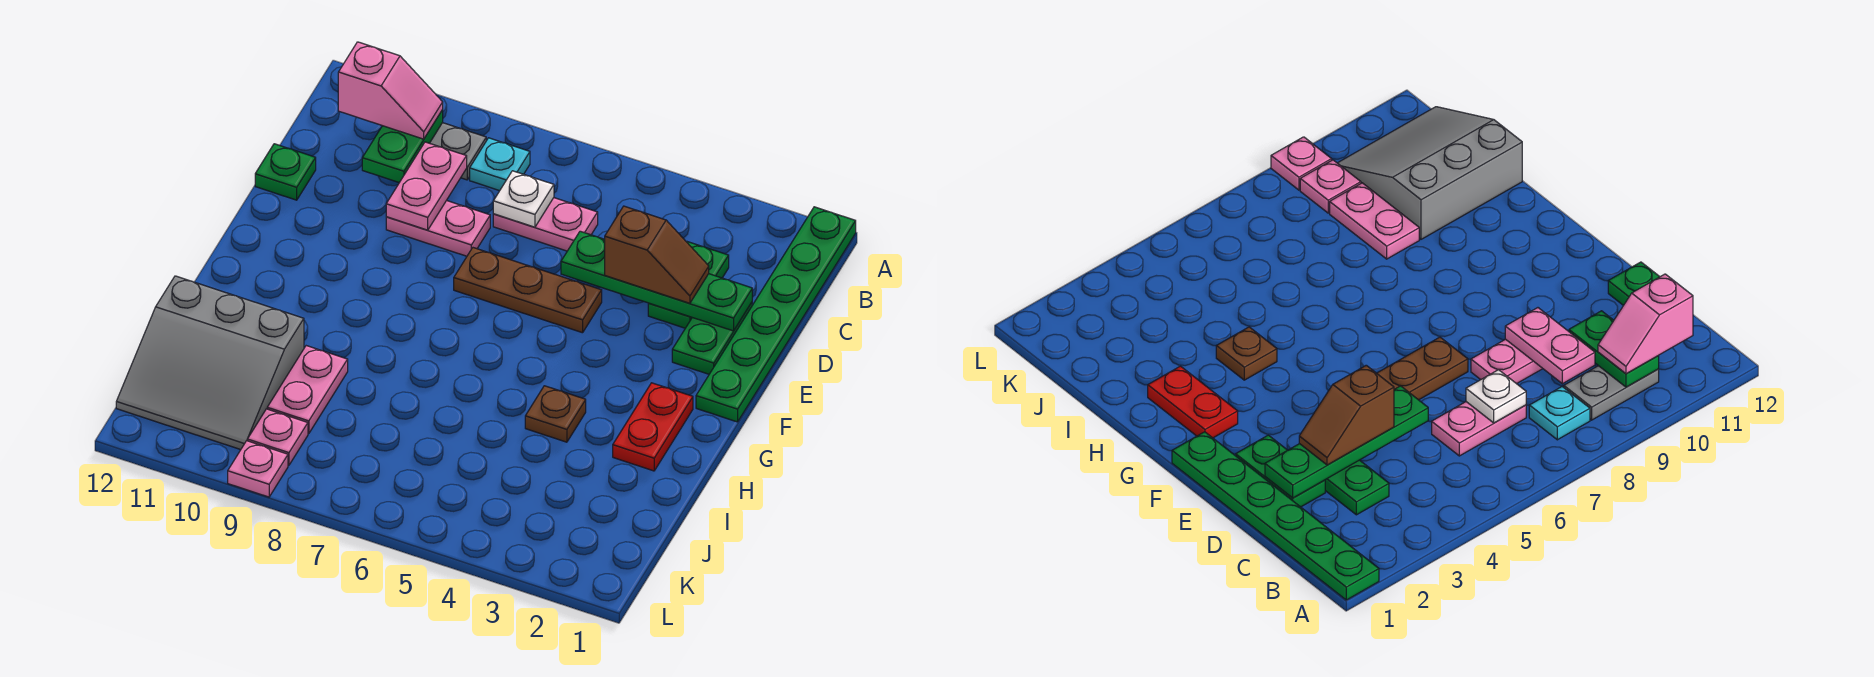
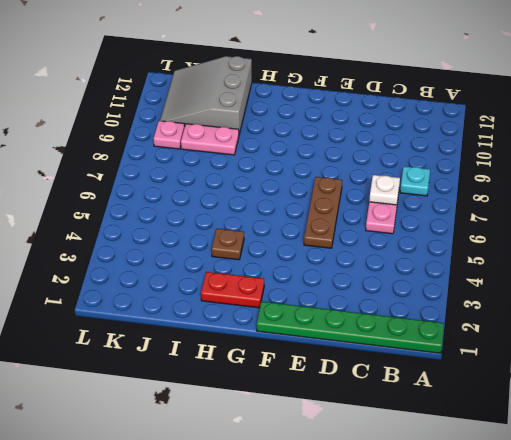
none -> grey plate B9:B10 level 1
none -> green plate C3:D3 level 1
none -> green plate D2:E2 level 1

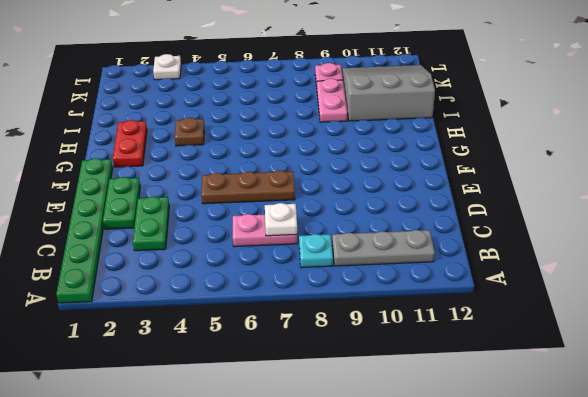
grey plate B9:B11 level 1 -> grey plate B9:B10 level 1
white plate L3 level 1 -> none
none -> pink plate D8:D9 level 1
none -> green plate D12 level 1
none -> pink plate L9 level 1

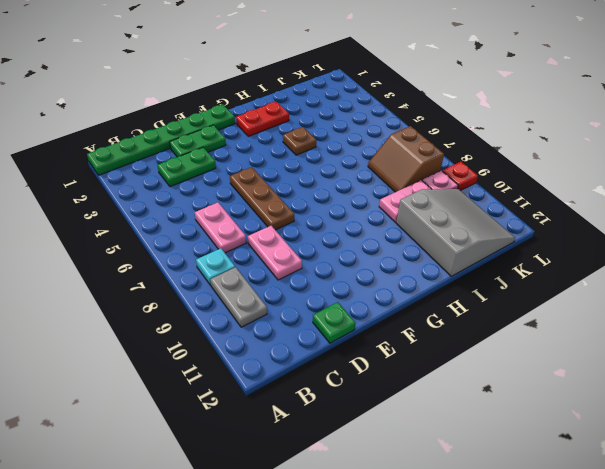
brown slope J7:K8 level 1 top K -> none
red plate L9 level 1 -> pink plate L9 level 1
none -> green plate B10:C10 level 2
none -> white plate C7 level 2
none -> pink plate C9:D9 level 2

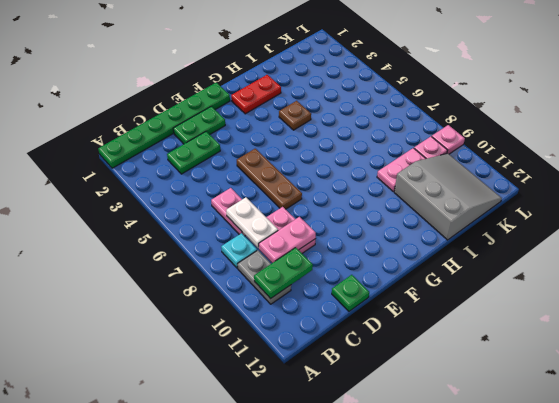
white plate C7:C8 level 2 -> white plate C7 level 2
none -> green plate D2:D5 level 2
none -> pink slope B10:B11 level 3 top 11
none -> brown slope D3:D4 level 3 top 4

